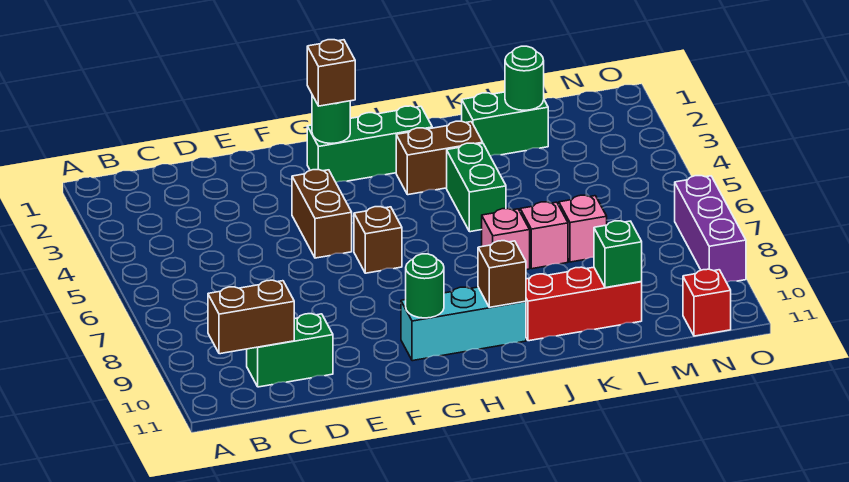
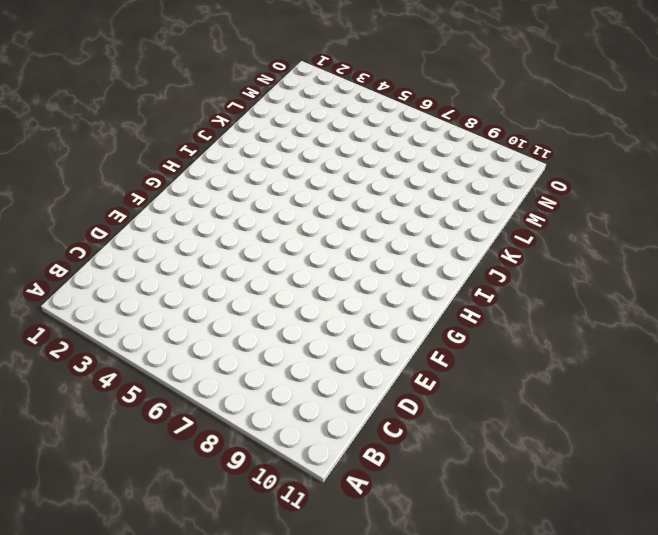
none -> green brick C10:D10 level 1
none -> brown brick F4:F5 level 1
none -> green brick G2:I2 level 1

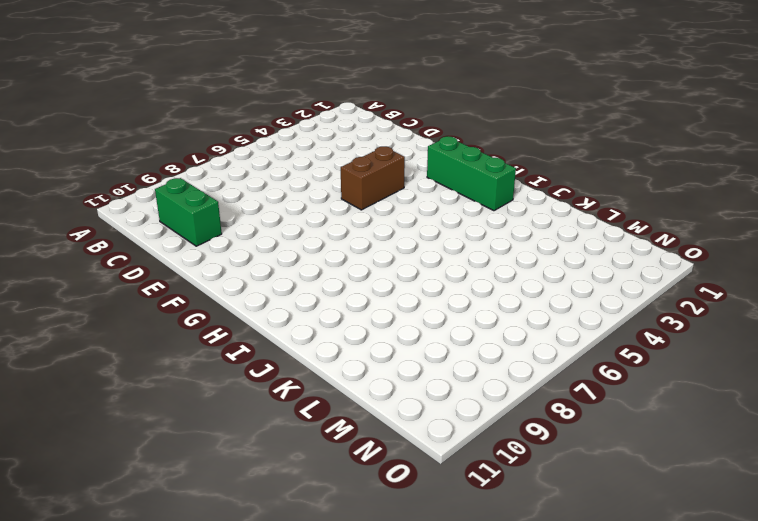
none -> brown brick G6 level 1
none -> cyan brick G10:I10 level 1
none -> brown brick I3:J3 level 1

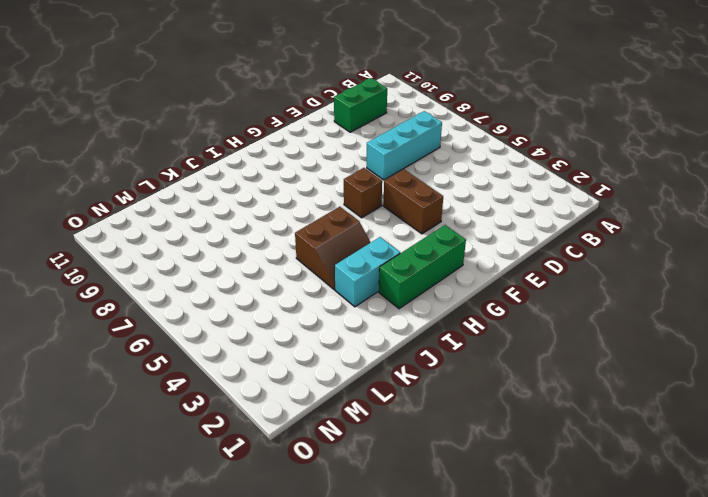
cyan brick C7:E7 level 1 -> cyan brick G10:I10 level 1
cyan brick I3:J3 level 1 -> brown brick I3:J3 level 1
brown slope I4:J5 level 1 top 5 -> green brick J4:J5 level 1
none -> pink brick J7 level 1
none -> red brick J10:L10 level 1
none -> green brick K2:L2 level 1

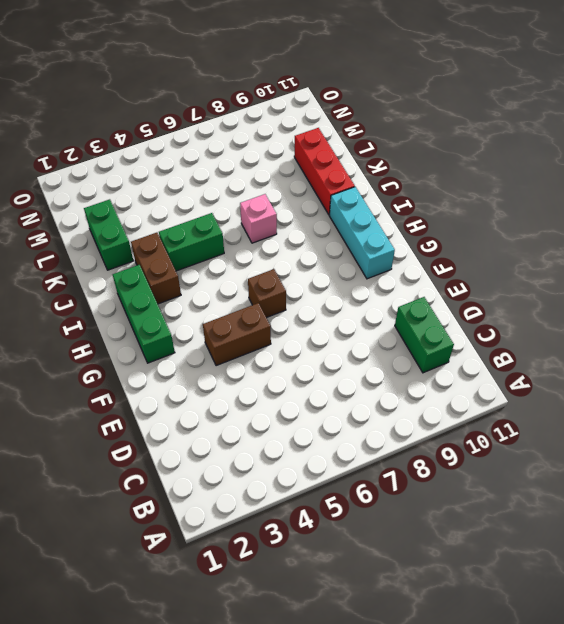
none -> pink brick K7 level 1
none -> pink brick L7 level 1
none -> red brick N11 level 1

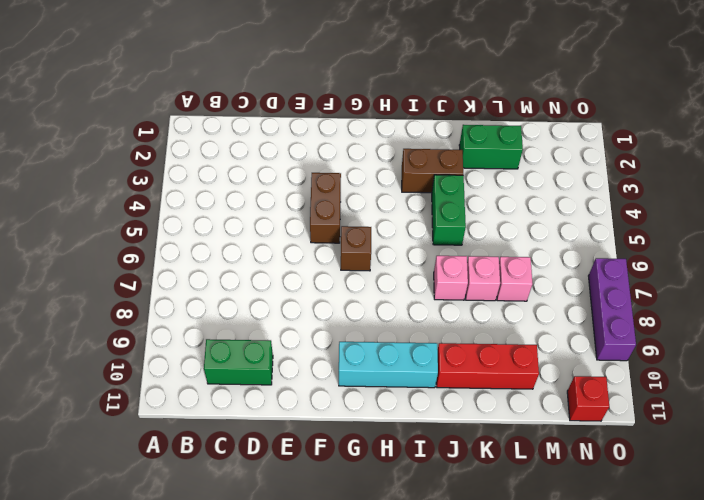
none -> green brick G2:I2 level 1
none -> brown brick B10:C10 level 2
none -> green round brick G2 level 2

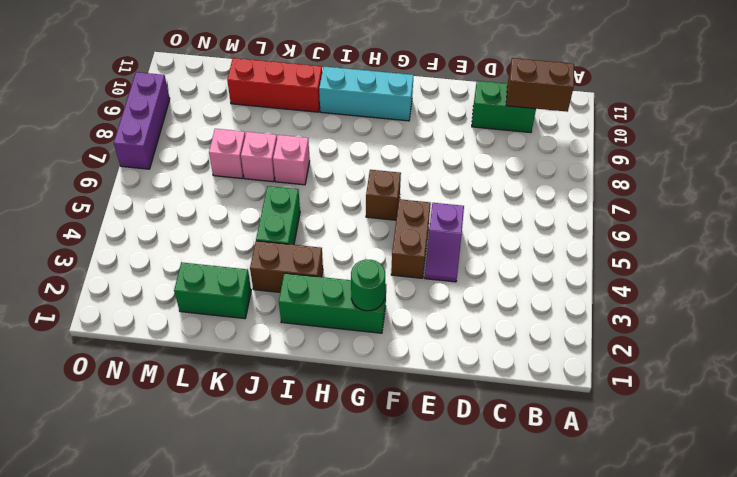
purple slope E4:E5 level 1 top 5 -> none
none -> red brick N11 level 1
none -> green round brick G10 level 2
none -> brown brick I10 level 2

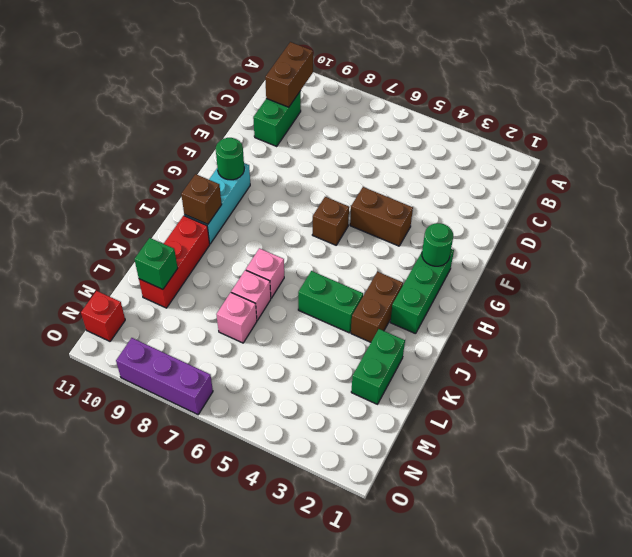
none -> green round brick L2 level 2
none -> brown brick G2 level 3

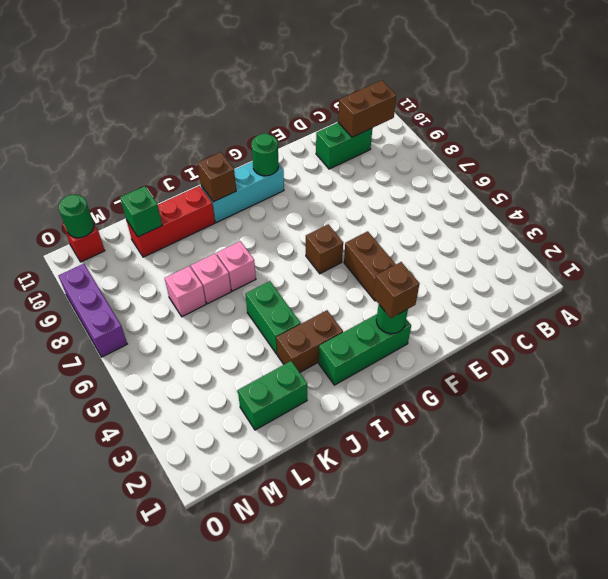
green round brick N11 level 2 -> green round brick L2 level 2

